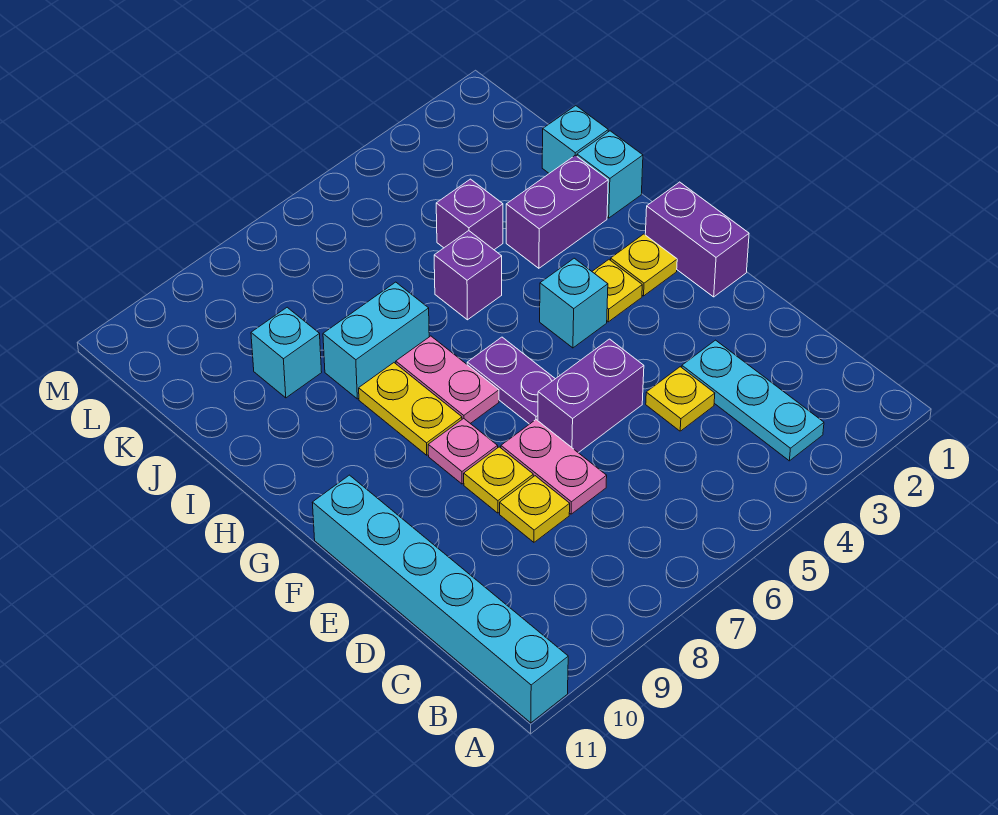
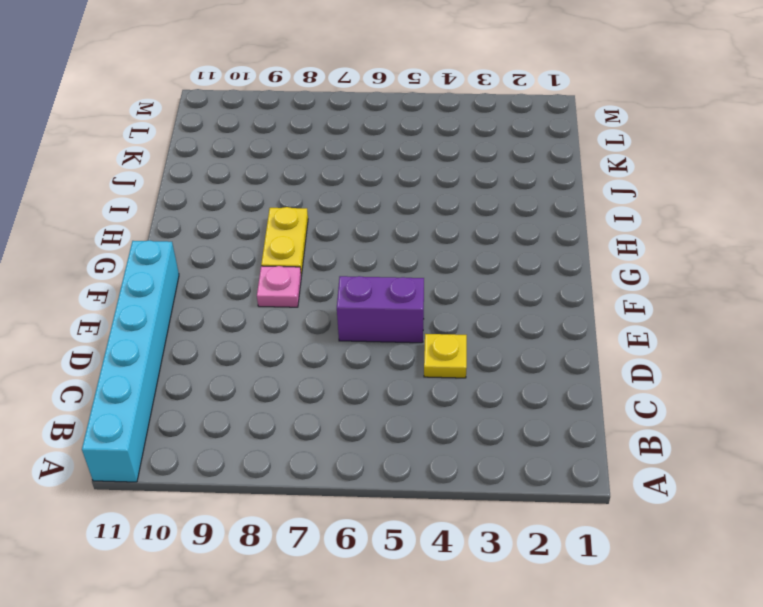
none -> cyan plate B3:D3 level 1
none -> pink plate D7:E7 level 1
none -> yellow plate D8 level 1

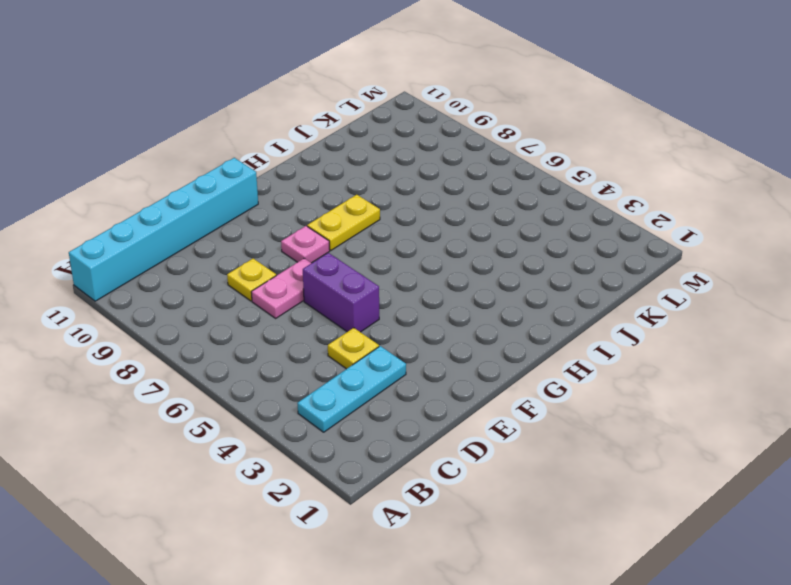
none -> yellow plate E8 level 1
none -> purple brick F1:G1 level 1
none -> purple plate F6:G6 level 1

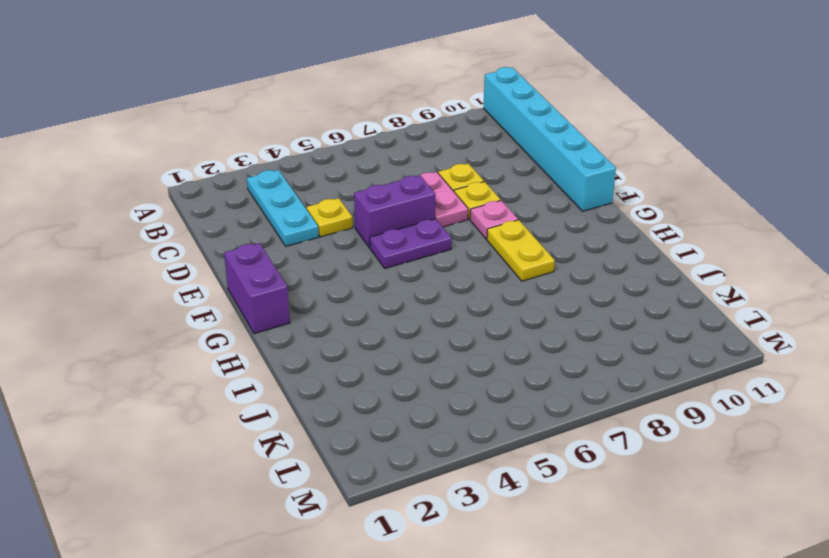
purple plate F5:F6 level 1 -> purple plate F6:G6 level 1
none -> yellow plate G2 level 1
none -> yellow plate G3 level 1
none -> cyan brick G4 level 1

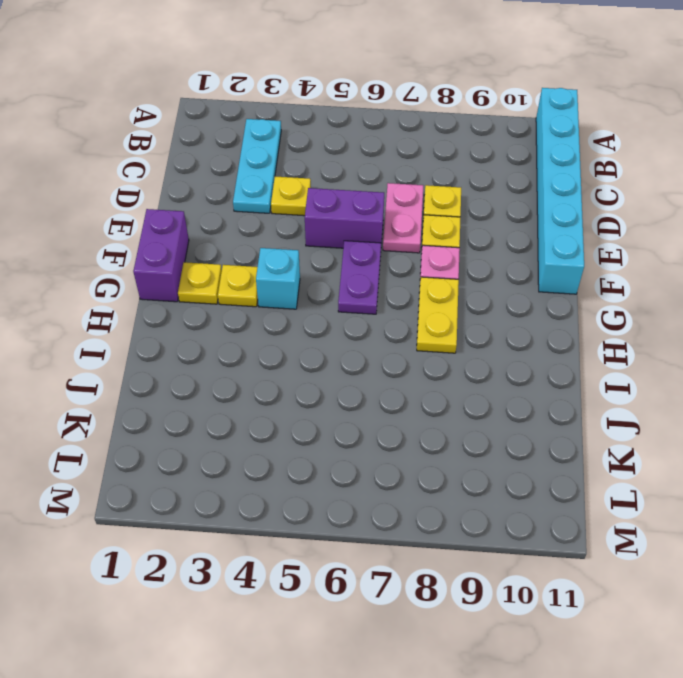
none -> pink plate G7:H7 level 1
none -> cyan brick I1 level 1
none -> purple brick I2:I3 level 1

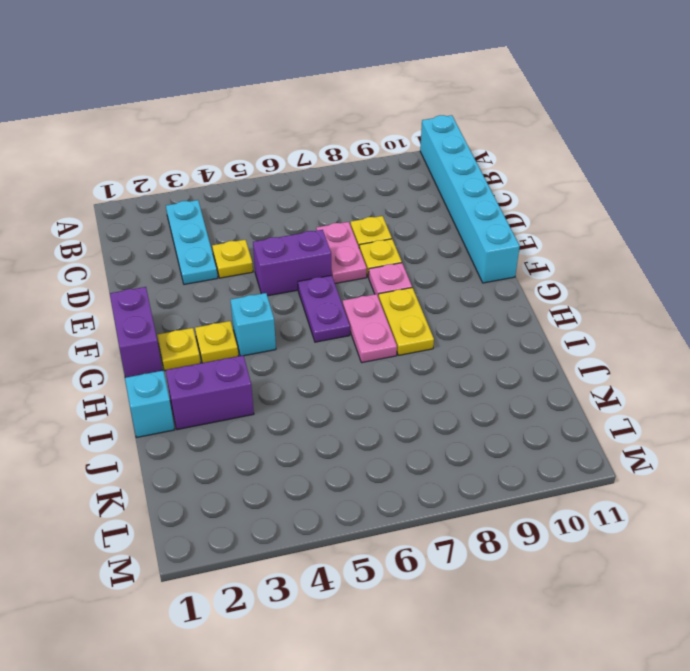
none -> purple brick I5 level 1
none -> cyan brick I7:I8 level 1
none -> cyan brick J1 level 1

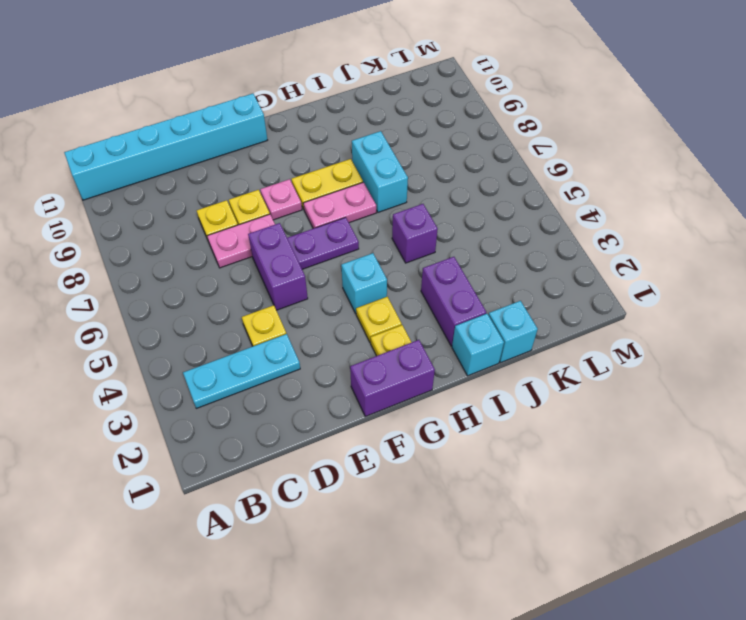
none -> purple brick J4 level 1
none -> cyan brick J9 level 1

